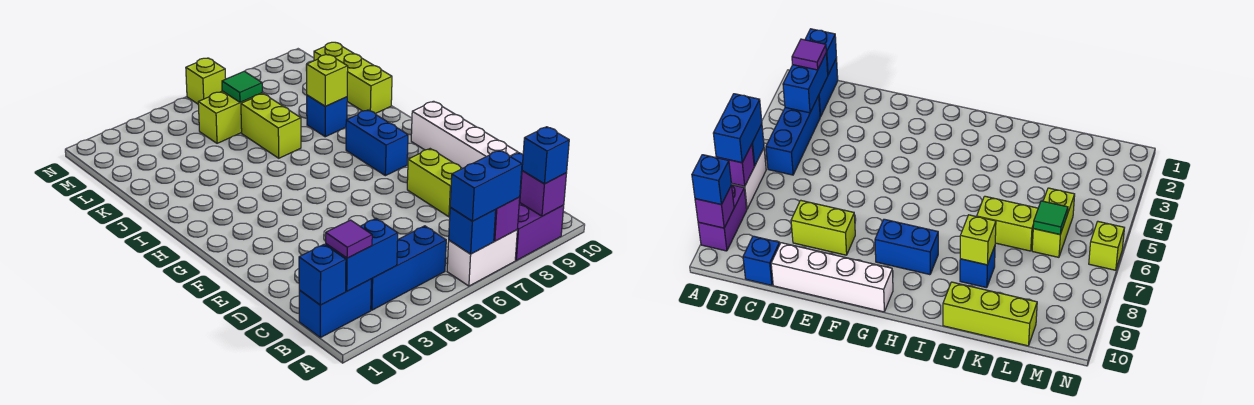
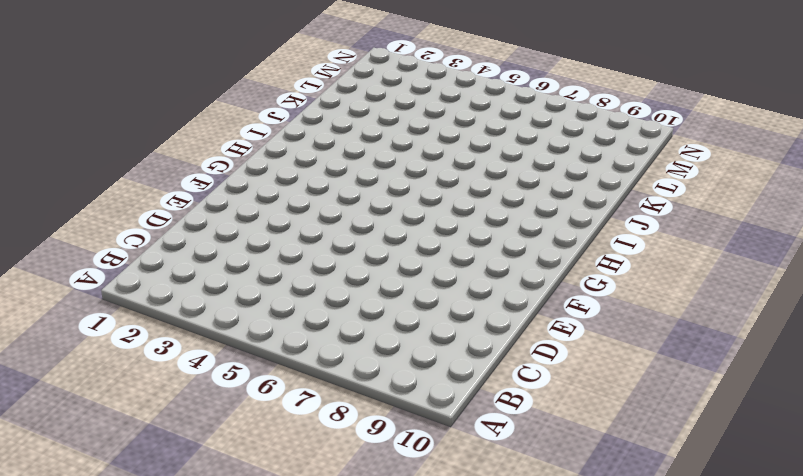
none -> white brick A6:A7 level 1
none -> purple brick A8:A9 level 1
none -> blue brick B1:B2 level 1

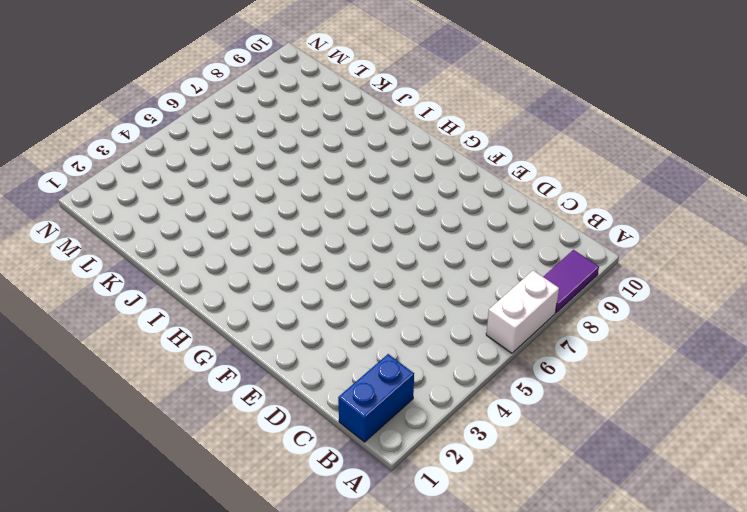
purple tile A8:A9 level 1 -> purple brick A8:A9 level 1
none -> blue brick B3:B5 level 1
none -> blue brick C10 level 1
none -> lime brick D8:E8 level 1

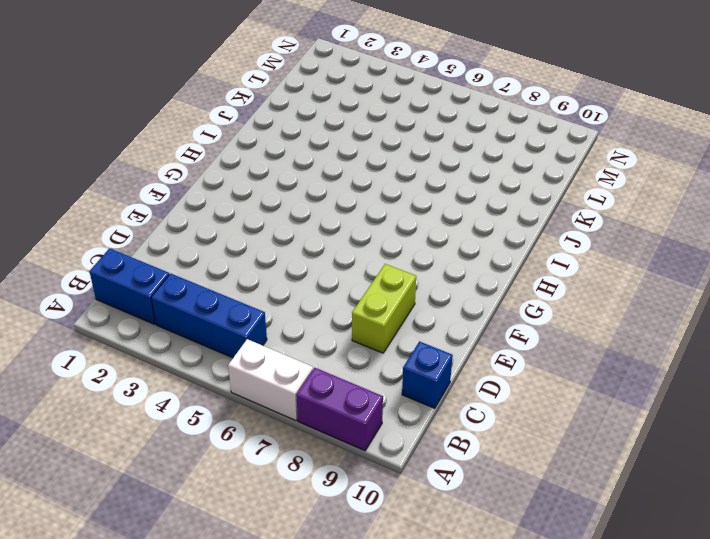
none -> white brick D10:G10 level 1
none -> blue brick G8:H8 level 1
none -> lime brick J6:K6 level 1

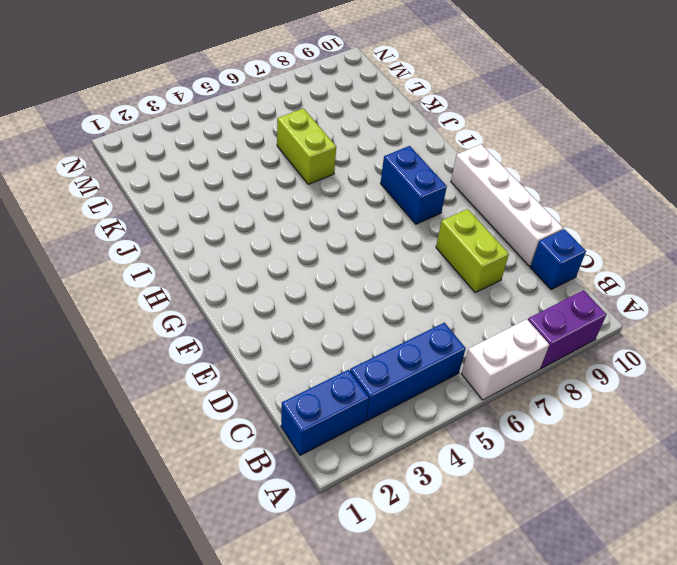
none -> blue brick J8 level 1
none -> lime brick J10:L10 level 1
none -> lime brick L5:L6 level 1

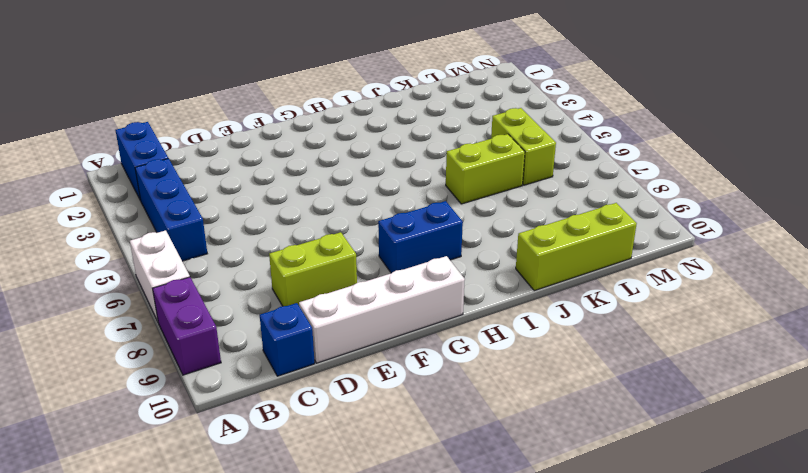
none -> blue brick J8 level 1
none -> lime brick N6 level 1
none -> blue brick A6 level 2

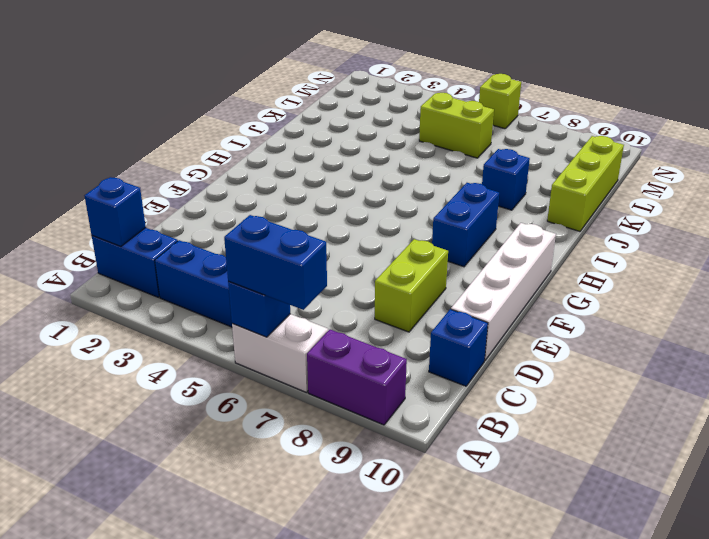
none -> lime brick J6:K6 level 1
none -> purple brick A7 level 2
none -> purple brick A9 level 2

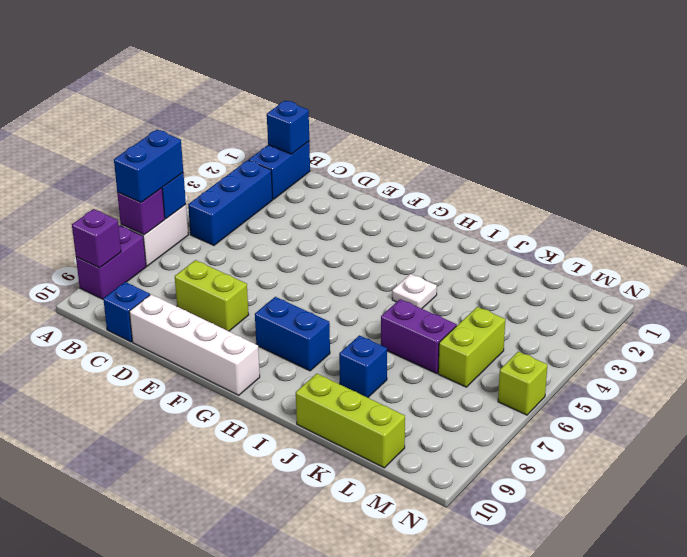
white plate I4 level 1 -> none
purple brick J6:K6 level 1 -> lime brick J6:K6 level 1
none -> blue brick B2:B3 level 2
none -> lime brick J8 level 2
none -> green tile L6 level 2

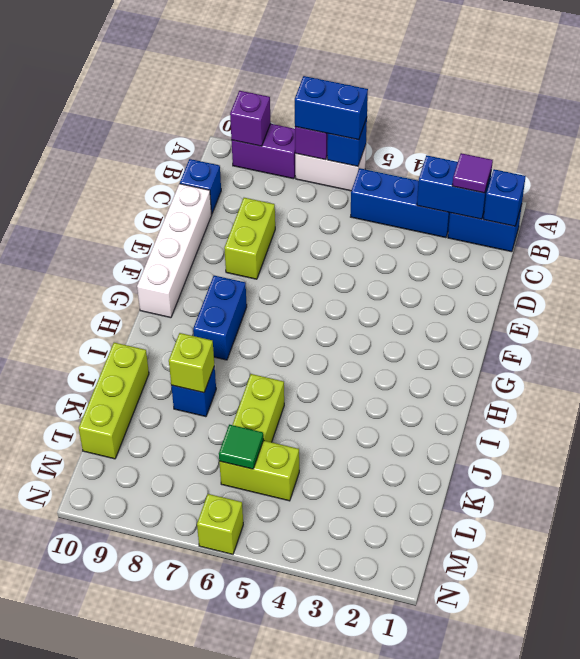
none -> blue brick A9 level 3

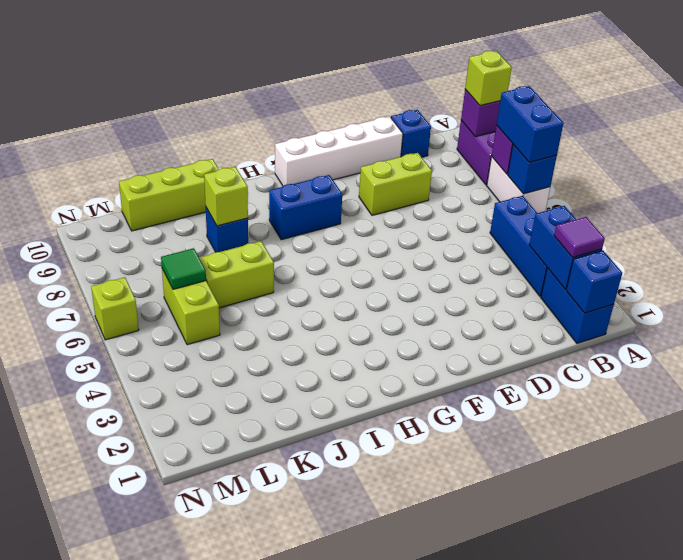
lime brick A9 level 3 -> blue brick A9 level 3

